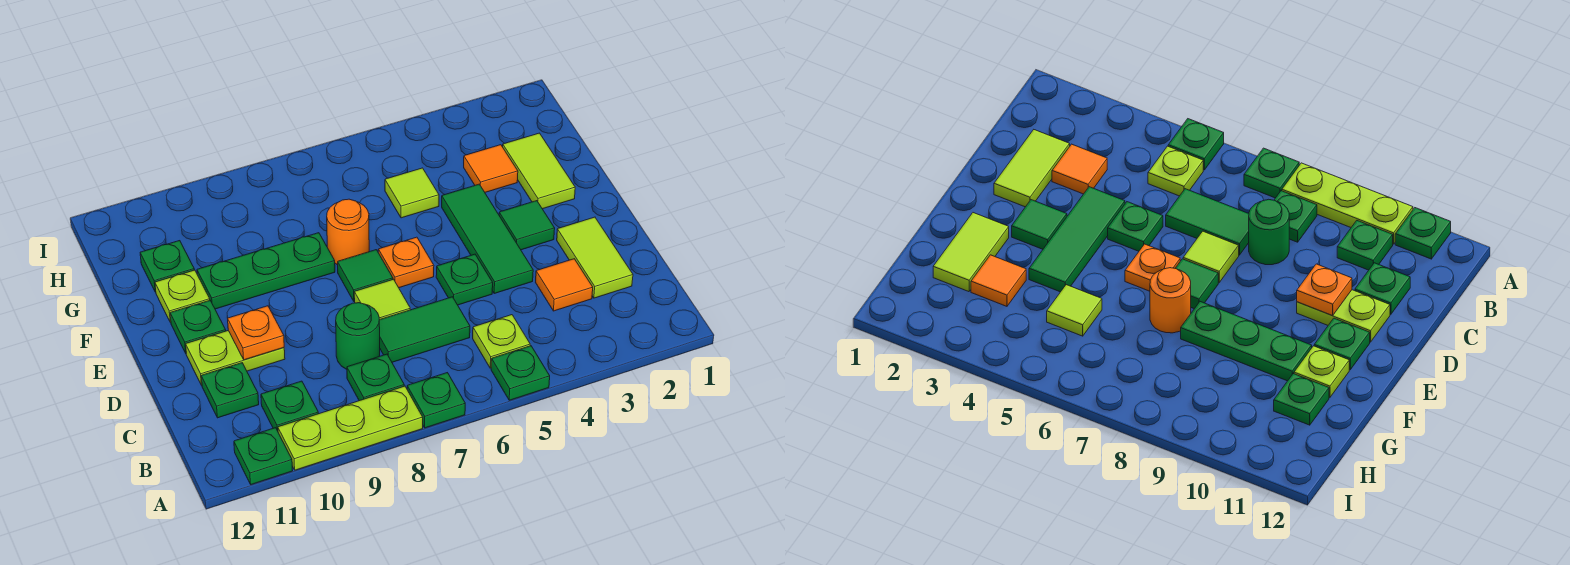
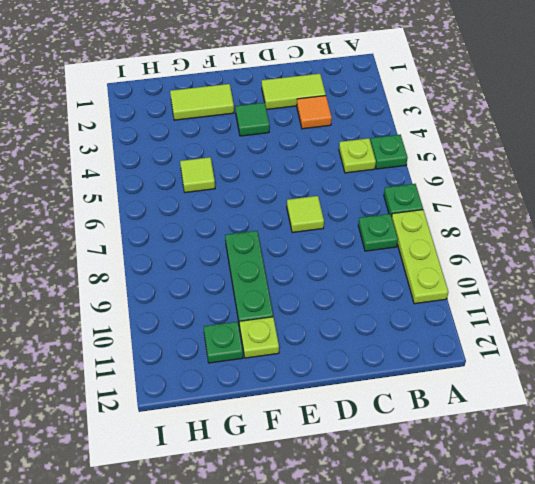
none -> green plate A11 level 1
none -> green plate B10 level 1
none -> green tile C6:C7 level 1

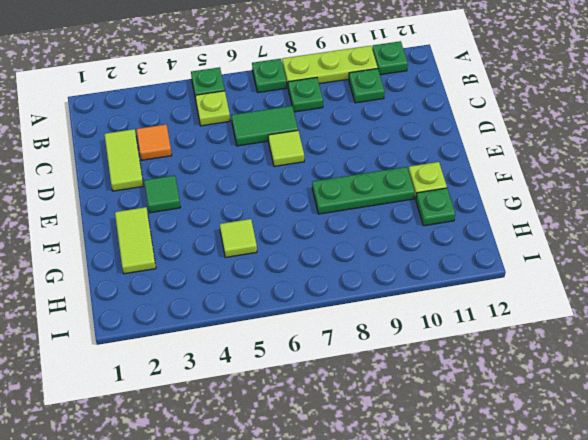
none -> green round brick C8 level 1
none -> green plate C11 level 1
none -> green tile D4:F4 level 1

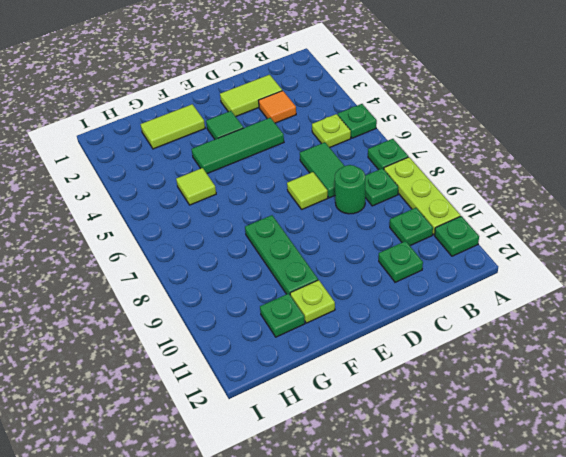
none -> green plate D5 level 1
none -> lime plate D10:D11 level 1
none -> orange plate E6 level 1

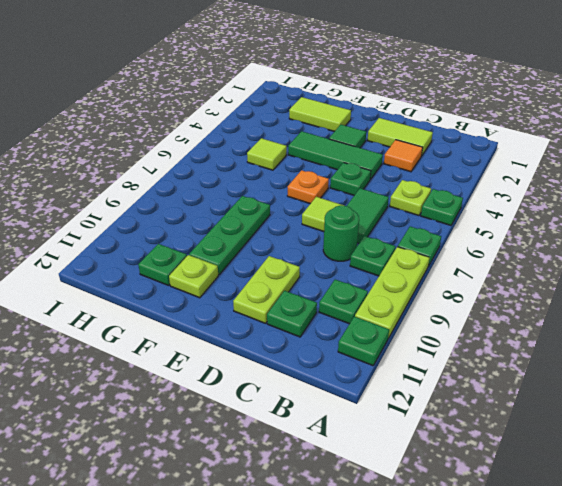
none -> green tile E7 level 1
none -> green plate E11 level 1
none -> orange round brick F7 level 1

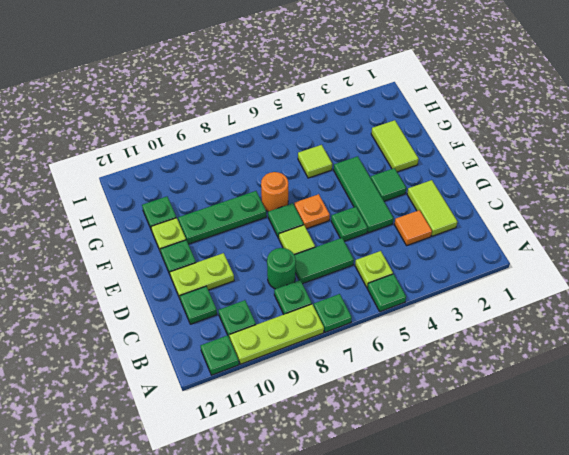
none -> orange tile G3 level 1
none -> orange plate D10 level 2

